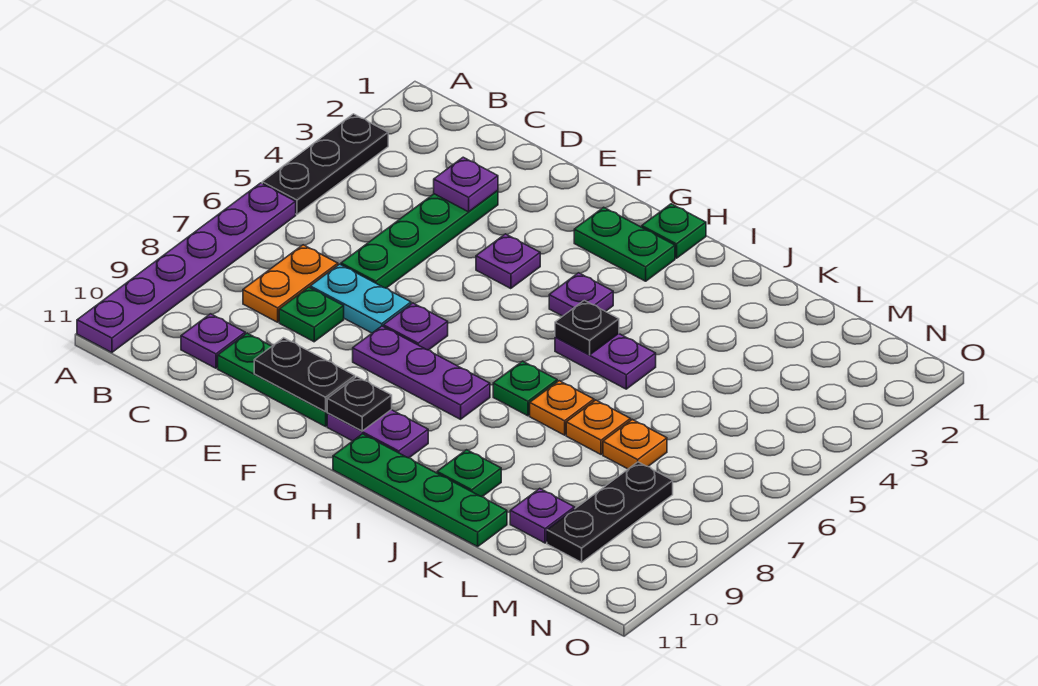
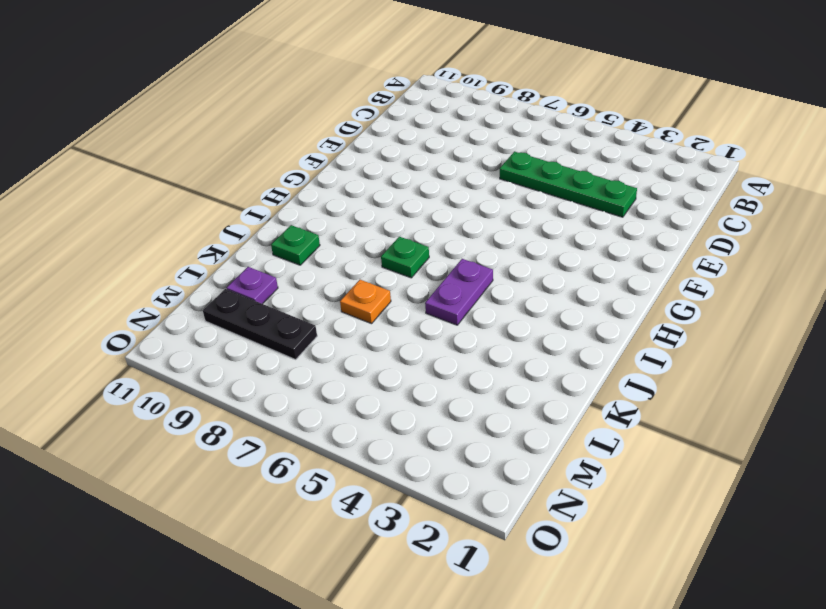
none -> black plate A3:A5 level 1
none -> purple plate A6:A11 level 1
none -> orange plate C7:C8 level 1

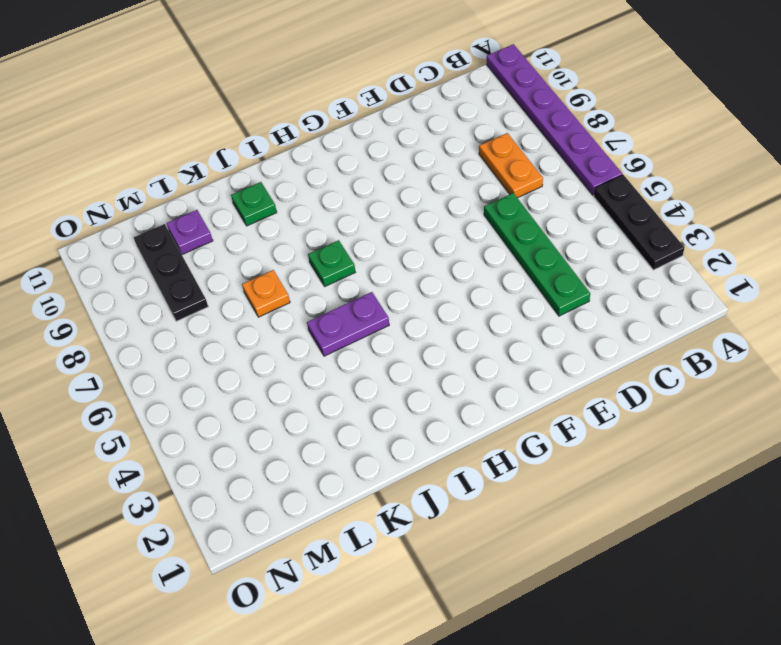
none -> purple plate C10 level 1
none -> cyan plate D7:E7 level 1
none -> green plate D8 level 1

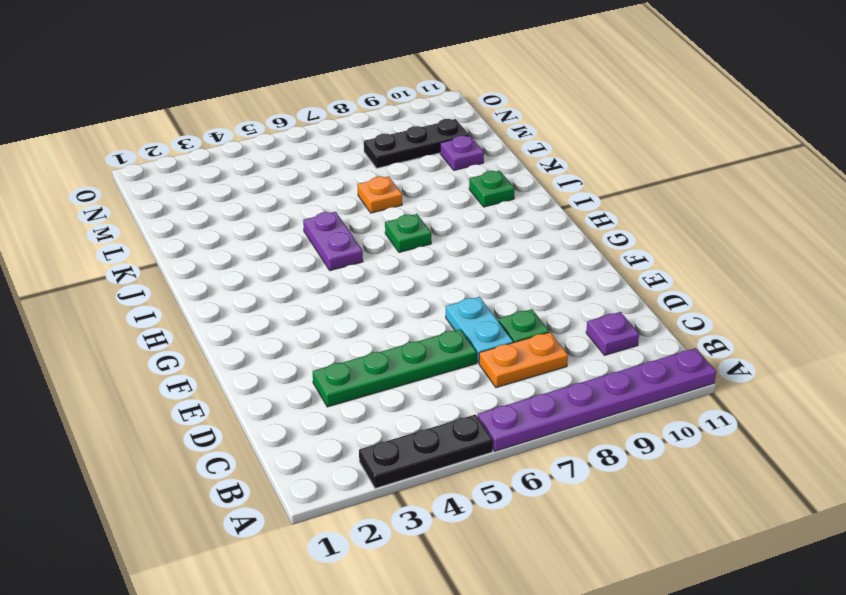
none -> green plate D10:F10 level 1
none -> purple plate F4 level 1
none -> purple plate F7 level 1

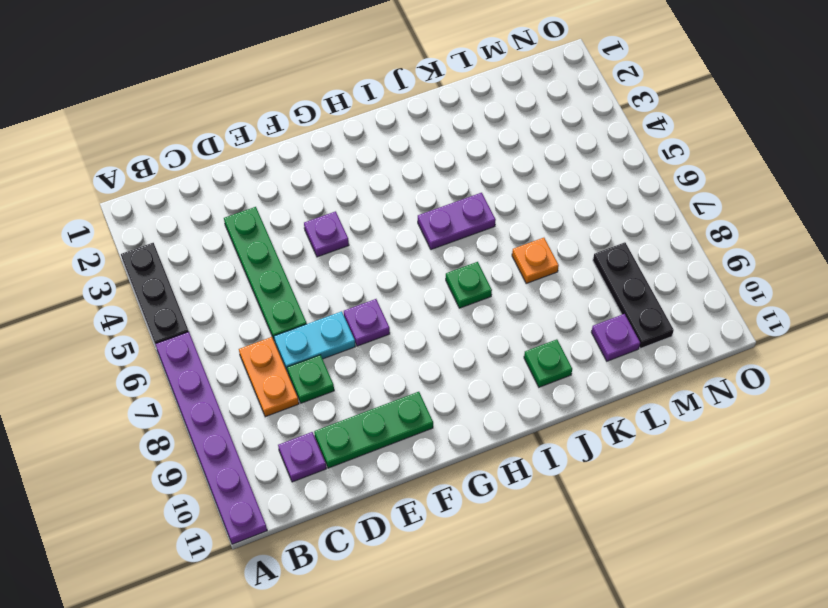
none -> purple plate F8:H8 level 1
none -> green plate G2:H2 level 1
none -> purple plate G10:H10 level 1

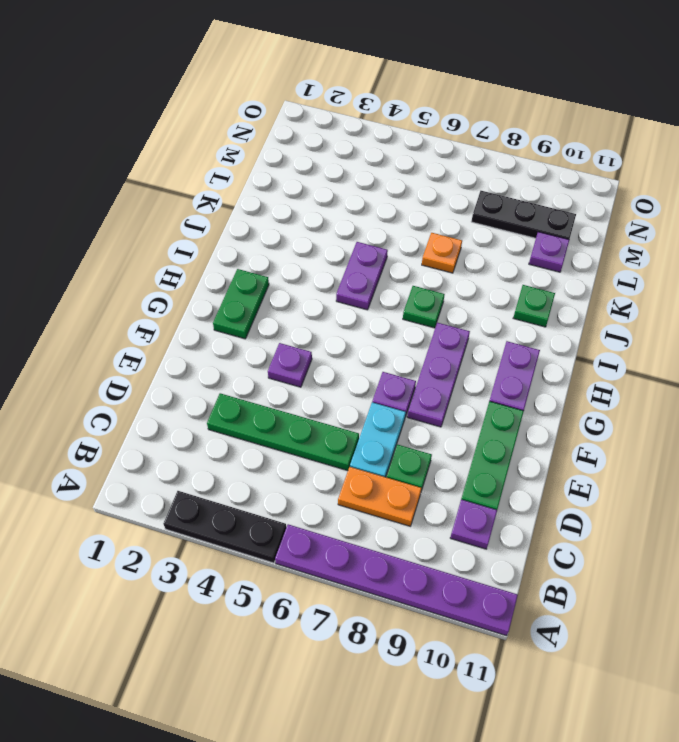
none -> green plate H1 level 1
none -> purple plate H4 level 1
none -> green plate H11:K11 level 1

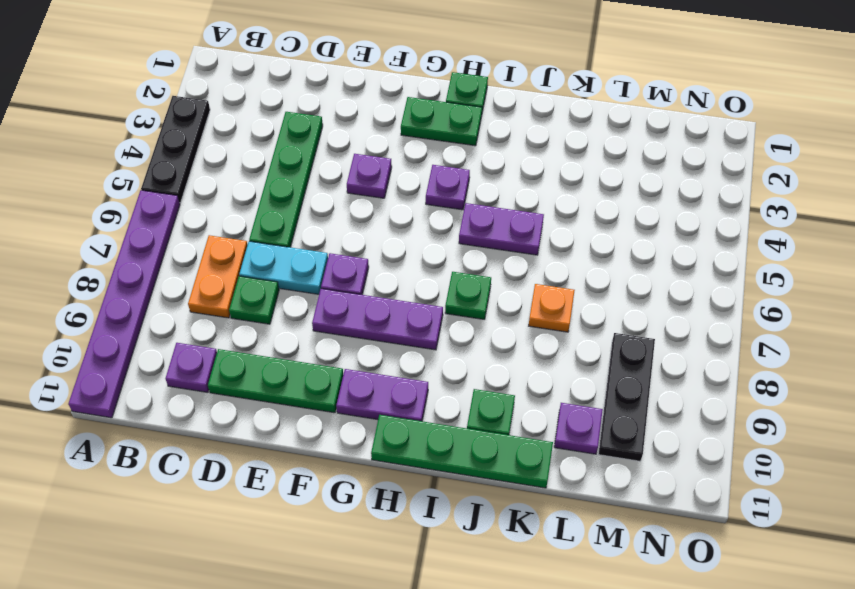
none -> orange plate J7 level 1
none -> orange plate L7 level 1
none -> purple plate D3 level 2

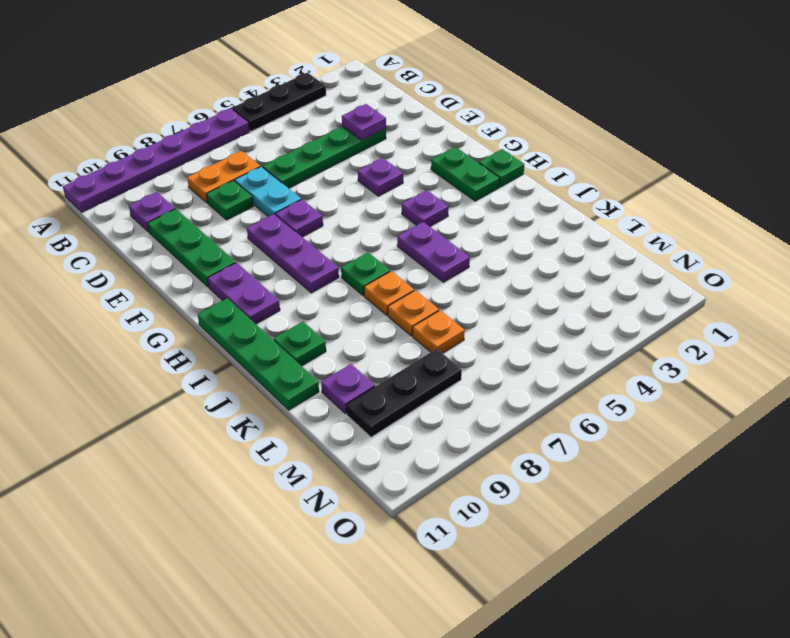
none -> black plate E10:F10 level 2
none -> black plate G10 level 2
none -> black plate I5 level 2

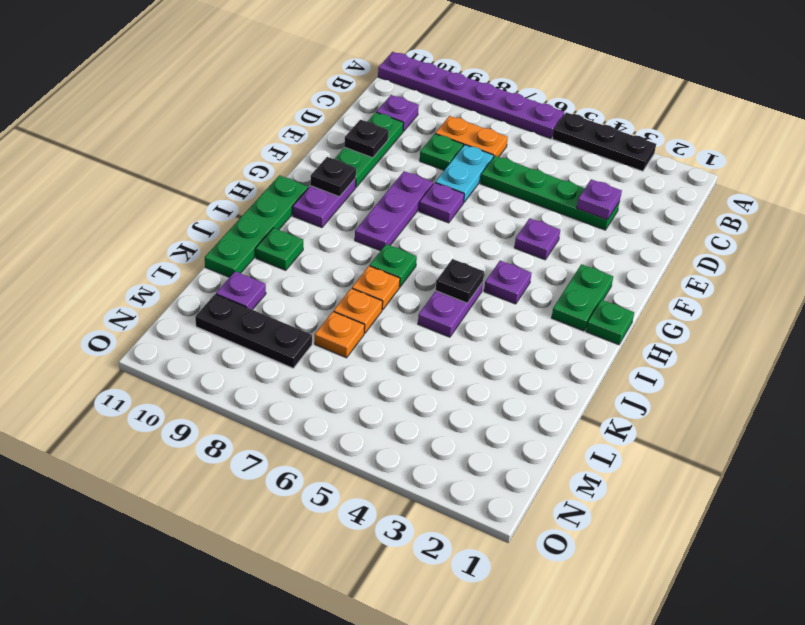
black plate E10 level 2 -> black plate E10:F10 level 2

